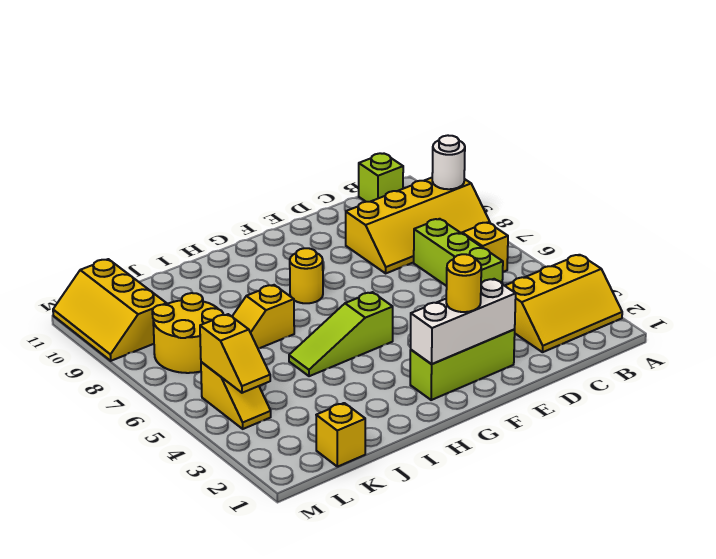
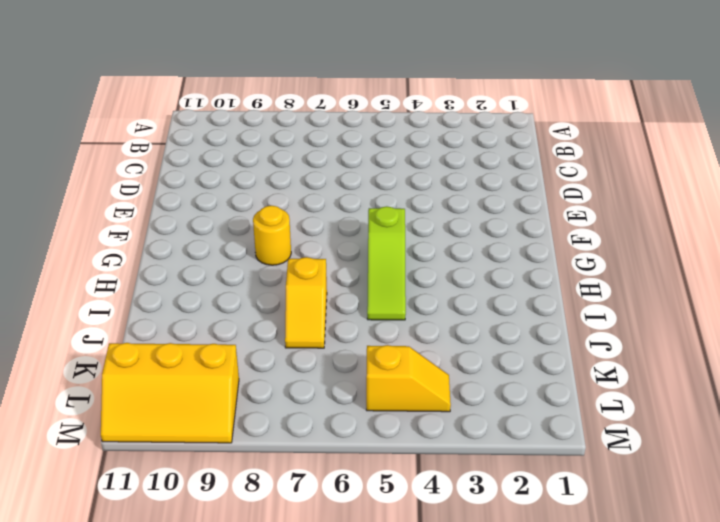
none -> yellow slope A2:C3 level 1 top 3
none -> yellow slope A8:D9 level 1 top 9
none -> yellow brick B6 level 1

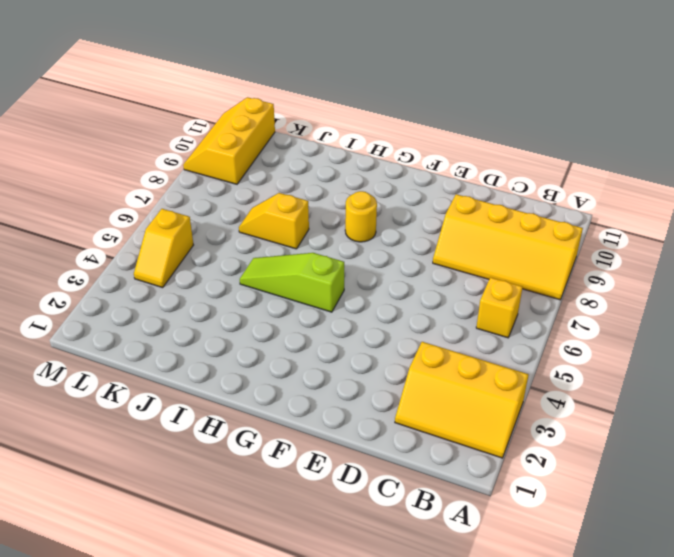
none -> lime brick B11 level 1
none -> lime brick C5:C7 level 1
none -> lime brick E2:G2 level 1

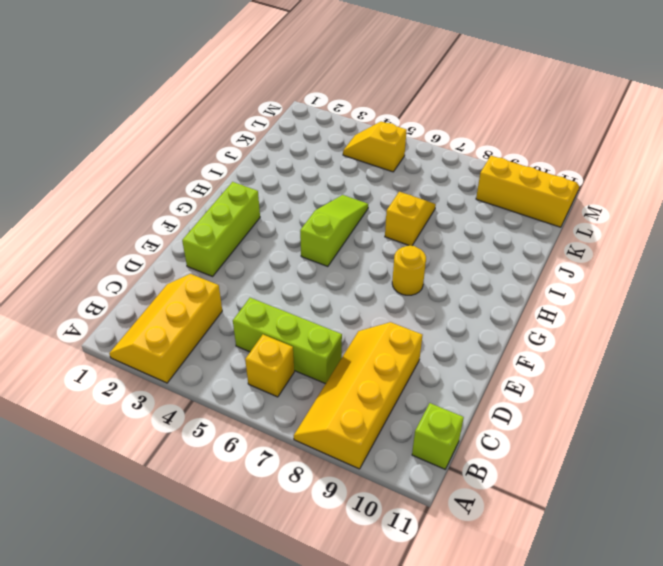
none -> yellow brick K1 level 1
none -> yellow round brick K7:L8 level 1
none -> white round brick A9 level 2

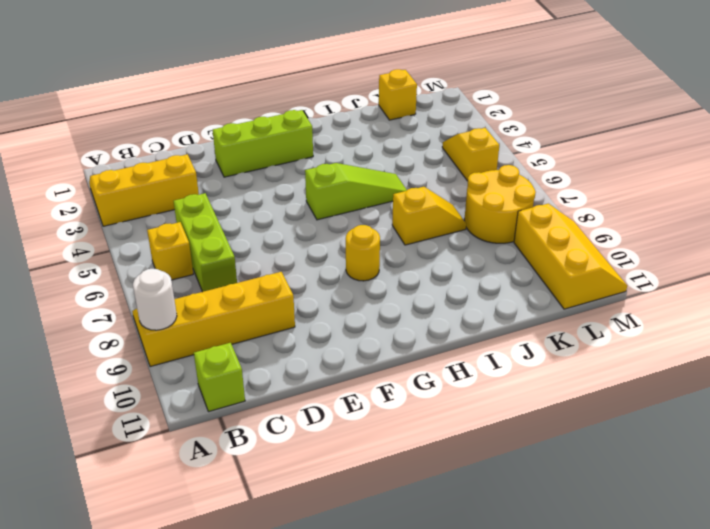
none -> white brick E2:G2 level 2
none -> yellow slope L4:L5 level 2 top 5
none -> yellow round brick F2 level 3

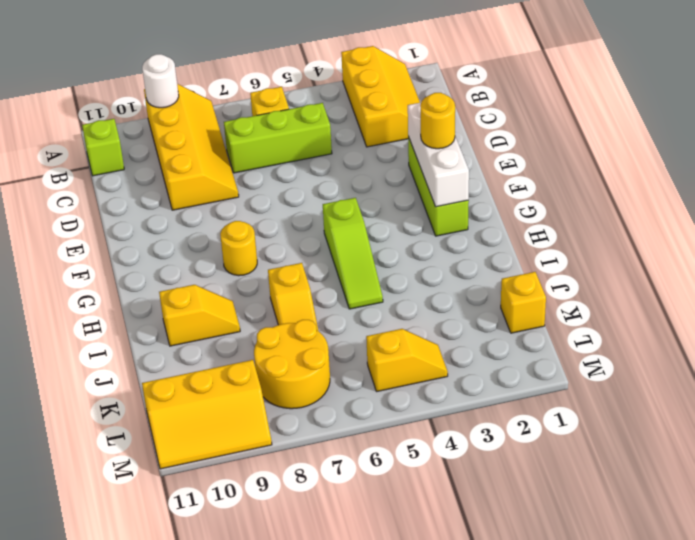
yellow slope I9:I10 level 1 top 10 -> yellow slope L4:L5 level 2 top 5

